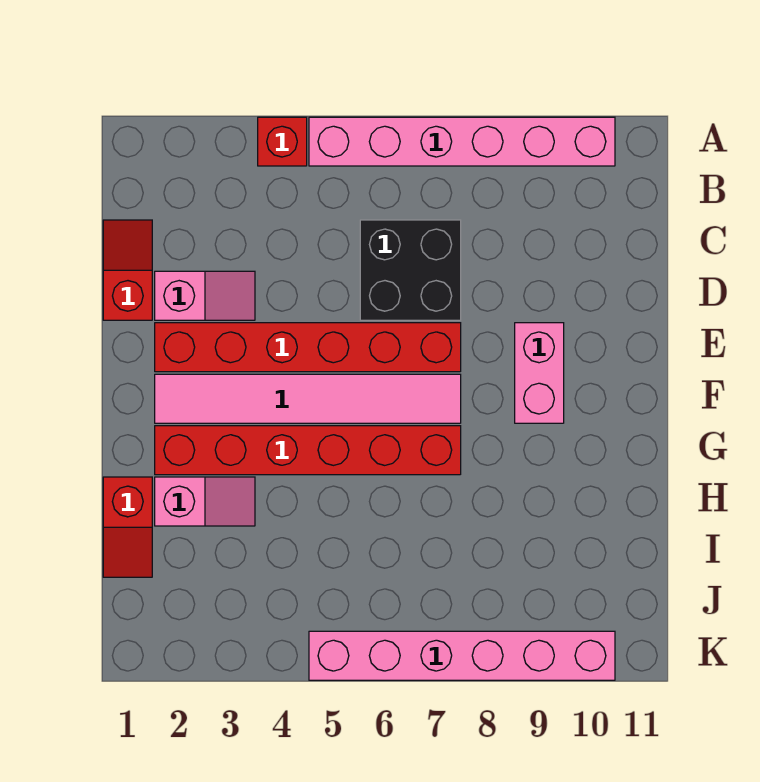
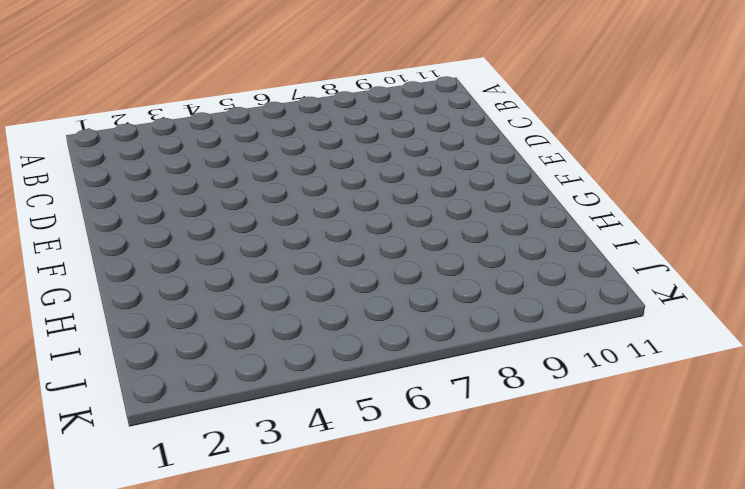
none -> red brick A4 level 1
none -> pink brick A5:A10 level 1
none -> red slope C1:D1 level 1 top D

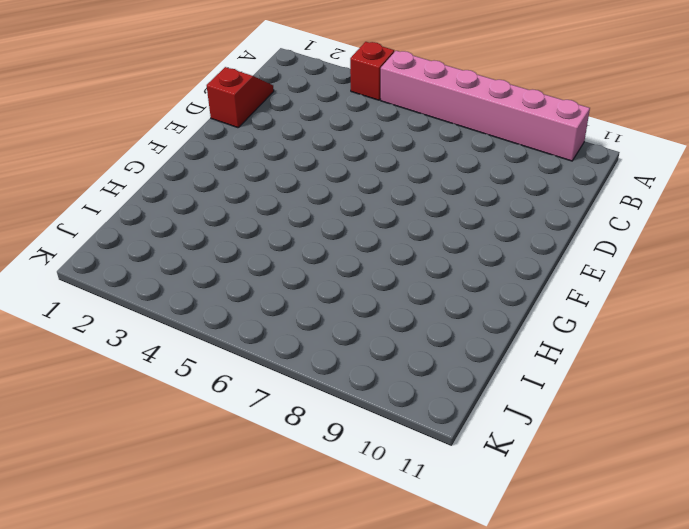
none -> black brick C6:D7 level 1
none -> pink slope D2:D3 level 1 top 2
none -> red brick E2:E7 level 1

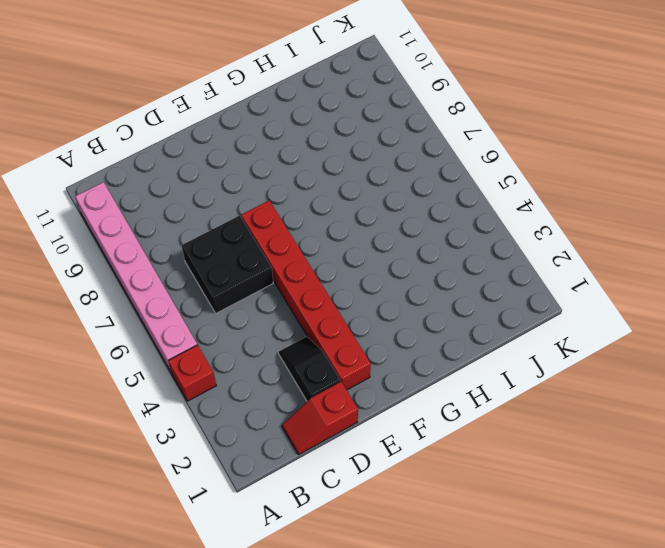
black slope D2:D3 level 1 top 2 -> pink slope D2:D3 level 1 top 2
none -> pink brick E9:F9 level 1
none -> pink tile F2:F7 level 1
none -> red brick G2:G7 level 1

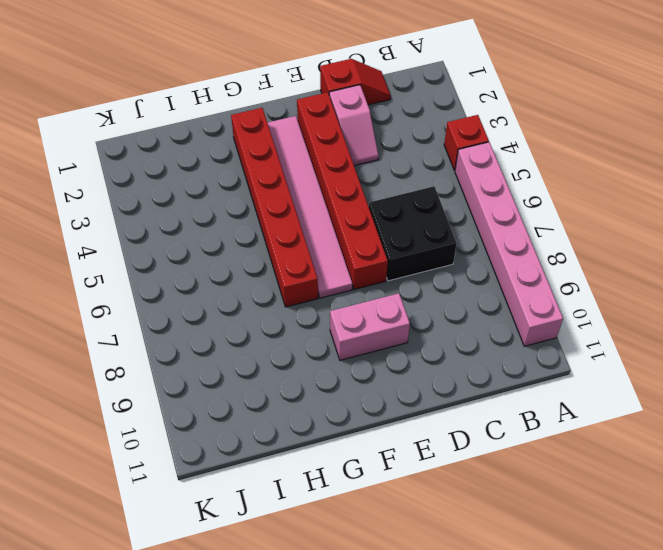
none -> red slope H1:I1 level 1 top H
none -> pink slope H2:H3 level 1 top 2
none -> pink brick K5:K10 level 1

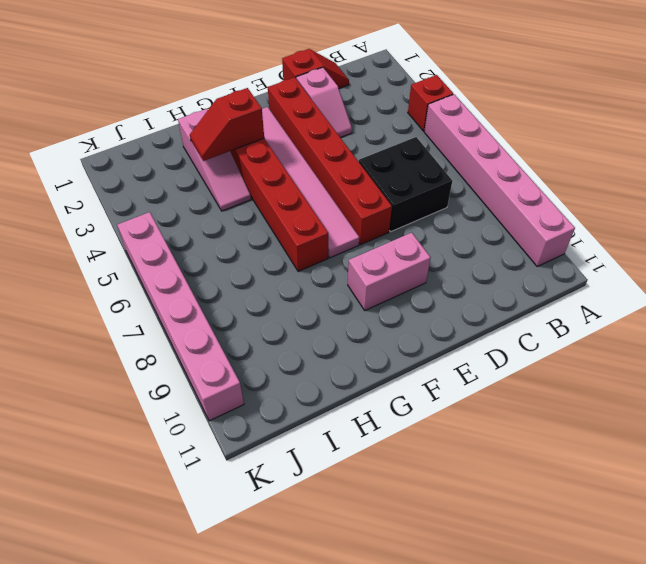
red slope G3:H3 level 2 top G -> red slope H1:I1 level 1 top H
pink slope H2:H4 level 1 top 2 -> pink slope H2:H3 level 1 top 2

